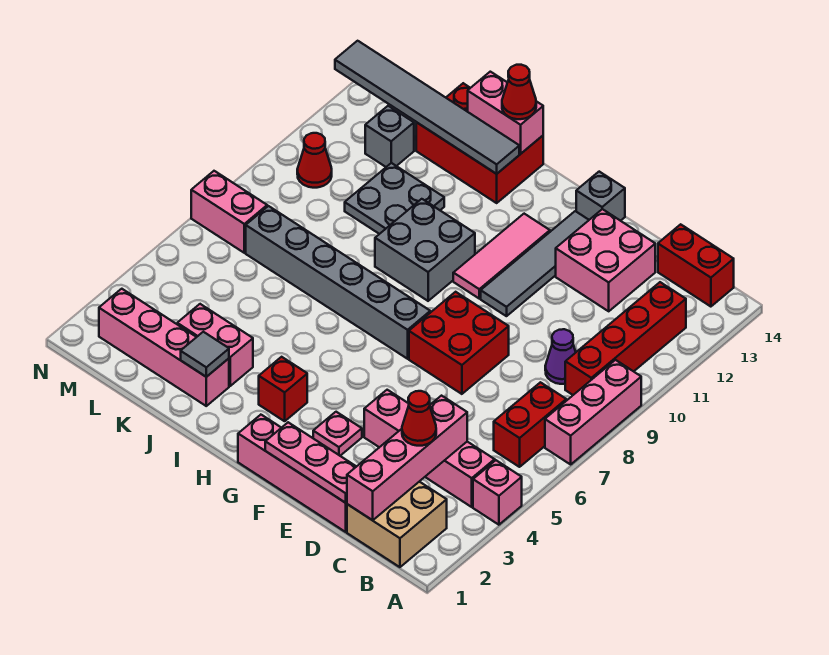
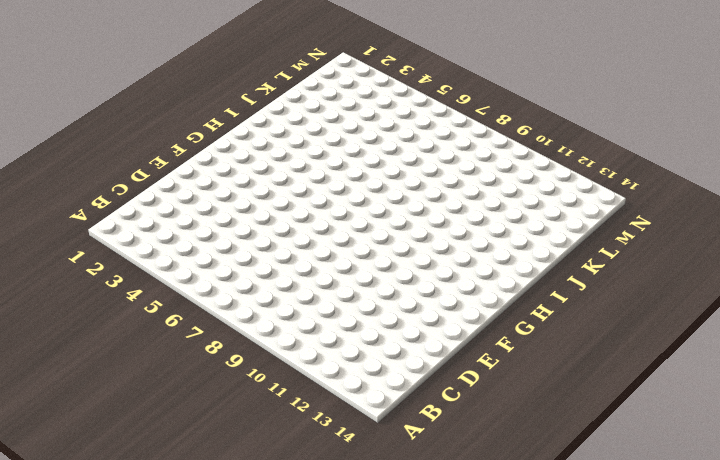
none -> pink brick A4 level 1
none -> pink brick A7:A9 level 1
none -> tan brick B1:C2 level 1
none -> pink brick B4:E4 level 1

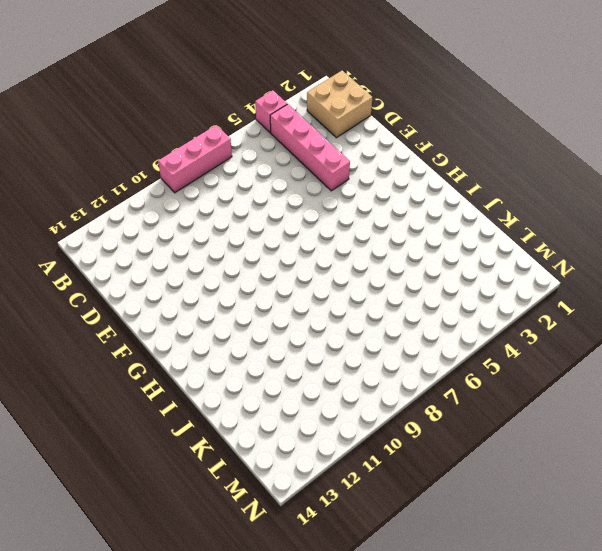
none -> red brick B6:B7 level 1
none -> red brick B9:B12 level 1
none -> red brick B14:C14 level 1
none -> purple cone C9 level 1

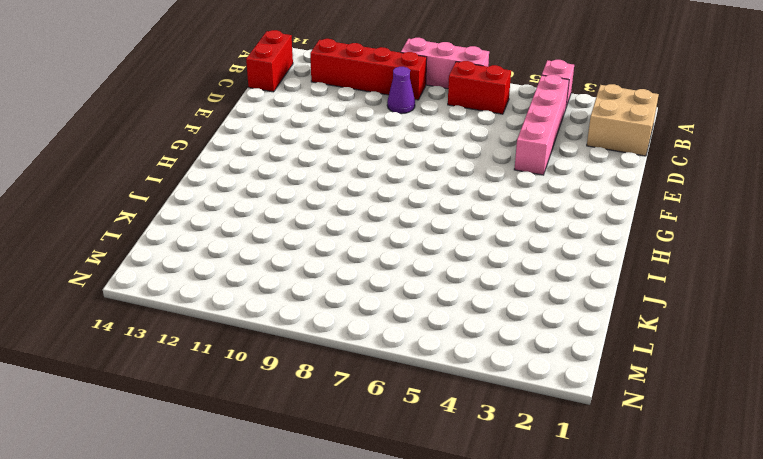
none -> pink brick D1:G1 level 1
none -> pink brick D12:E13 level 1
none -> red brick E7:F8 level 1
none -> pink plate F3 level 1

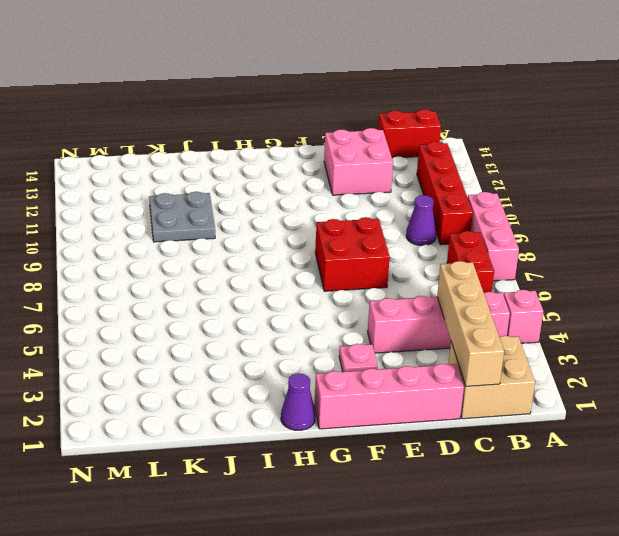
tan brick C1:C4 level 2 -> pink brick C1:C4 level 2
purple cone H1 level 1 -> none
none -> grey tile F10:F13 level 1
none -> grey brick F14 level 1
none -> grey brick G7:L7 level 1
none -> pink tile G10:G12 level 1

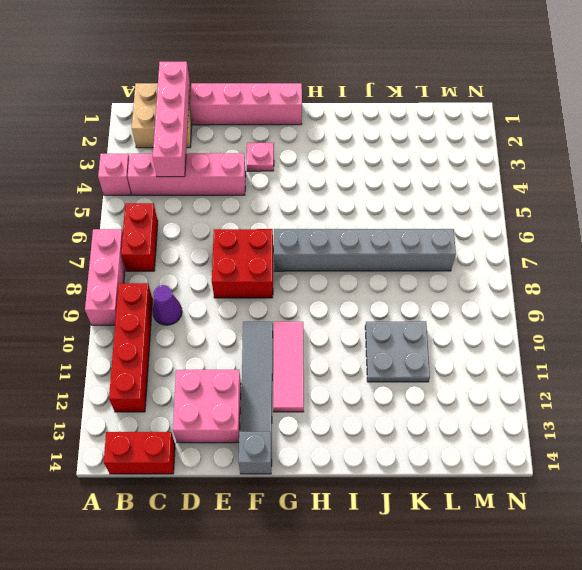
none -> red brick H3 level 1
none -> grey brick H9:I10 level 1
none -> red brick I13:K14 level 1
none -> pink brick J2:M2 level 1

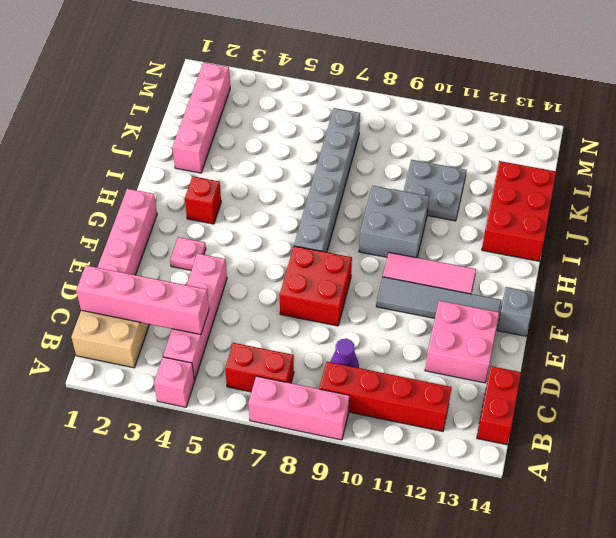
none -> pink brick J3:K3 level 1
none -> grey brick L12 level 1
none -> pink brick M7:N7 level 1
none -> red cone M10 level 1

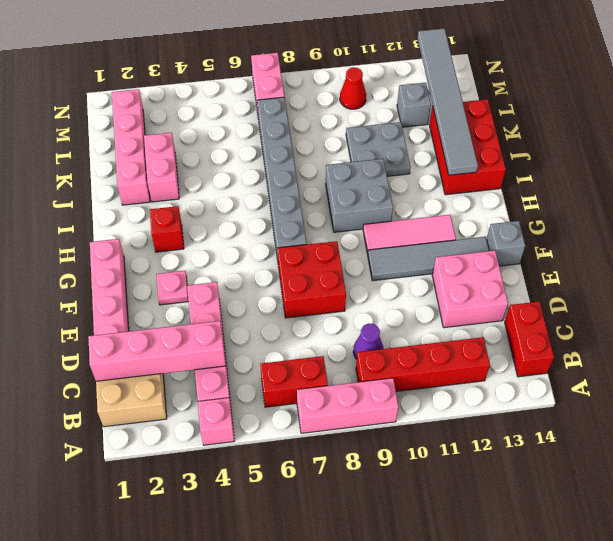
none -> pink plate D1:F1 level 2
none -> pink brick I14:J14 level 2
none -> grey tile J2 level 2
none -> red cone C3 level 3

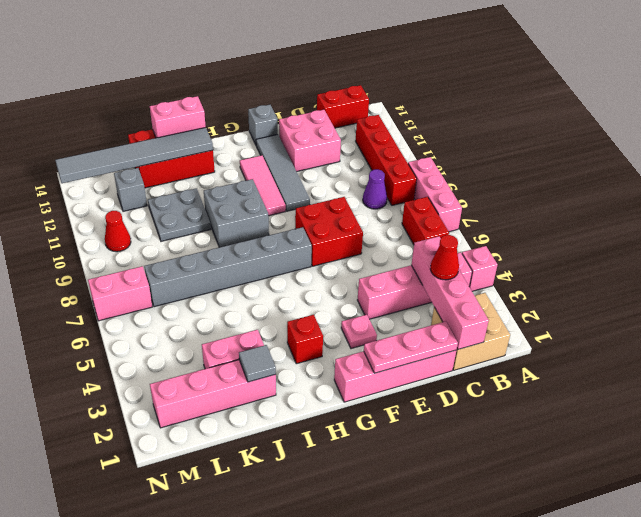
none -> red cone I14 level 3

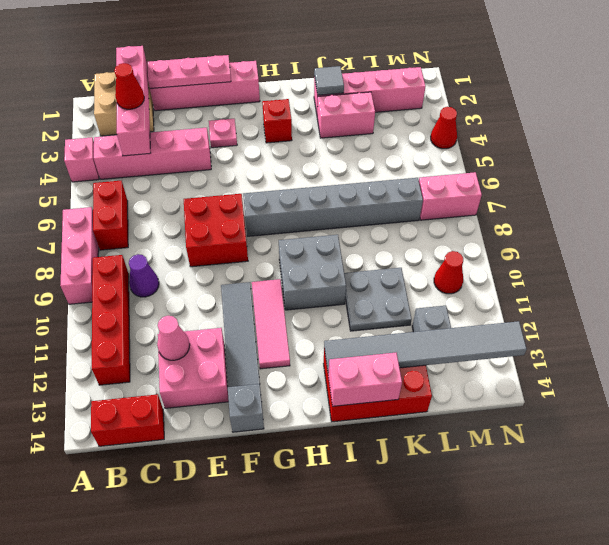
pink cone D12 level 2 -> none
red cone N4 level 1 -> red cone I14 level 3

